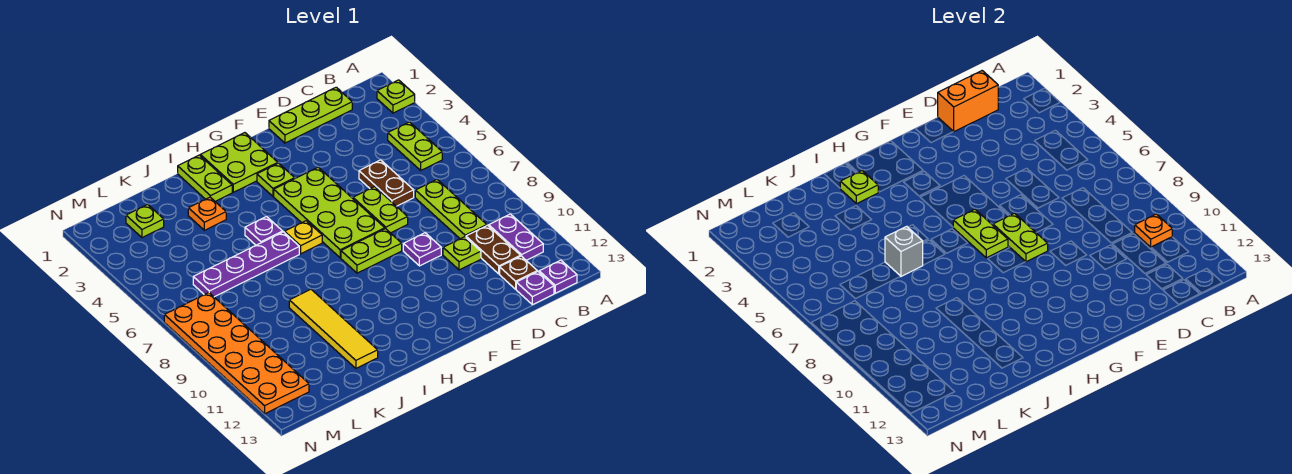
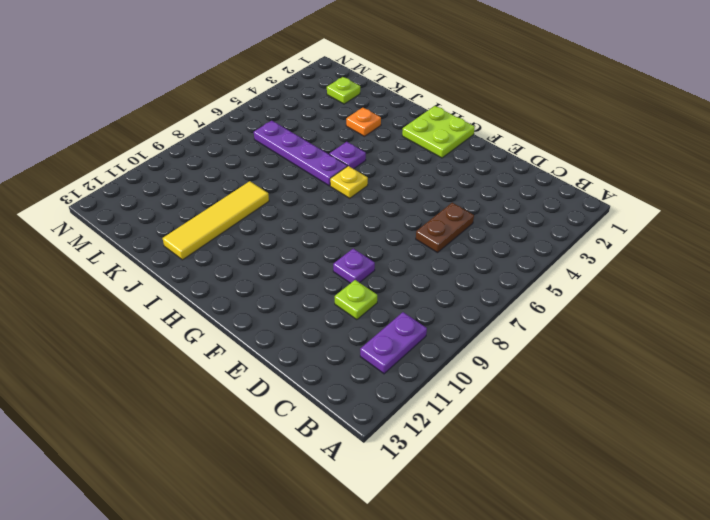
none -> lime plate A2 level 1
none -> lime plate B4:B5 level 1
none -> purple plate B13 level 1
none -> lime plate C1:E1 level 1

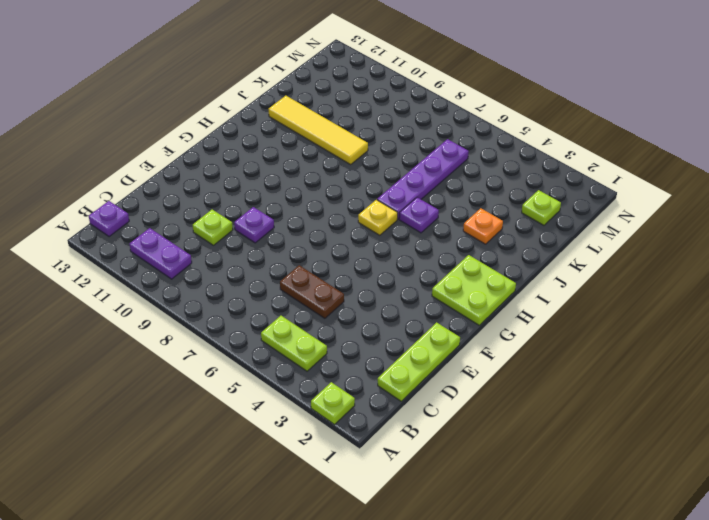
none -> lime plate C7:C9 level 1
none -> brown plate C10:C11 level 1
none -> brown plate C12 level 1
none -> purple plate C13 level 1

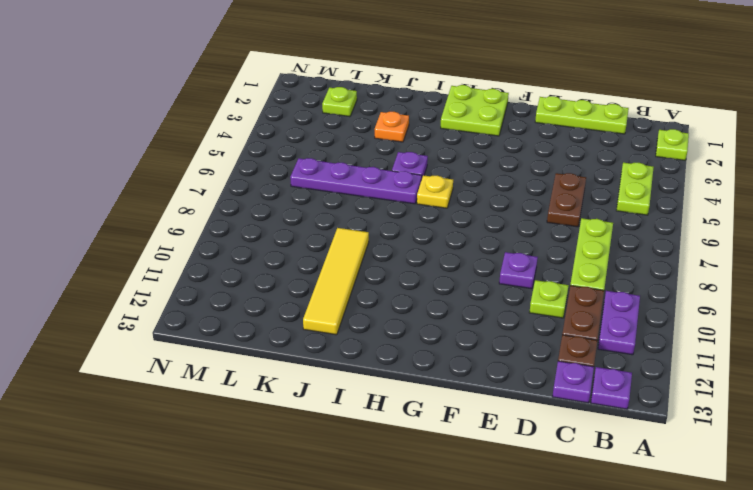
none -> lime plate E6:E7 level 1
none -> lime plate F4:G7 level 1
none -> lime plate F8:G8 level 1
none -> lime plate G3 level 1

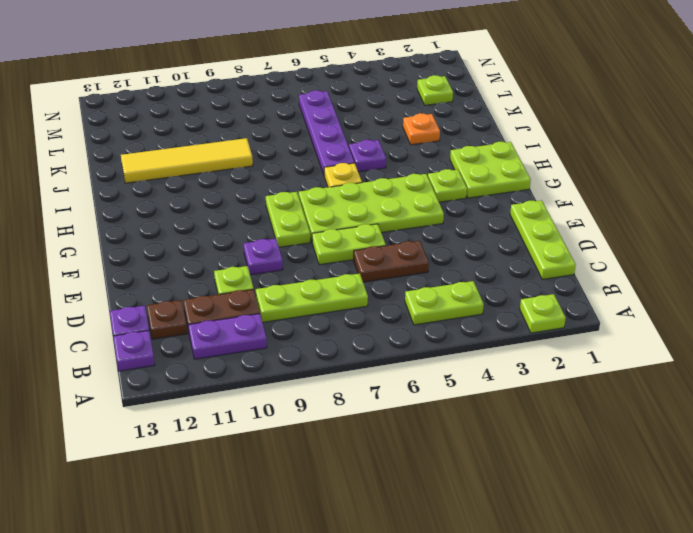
none -> lime plate I1:I2 level 1
none -> orange plate M7:N12 level 1
none -> orange plate B10 level 2
none -> orange brick C1:D1 level 2

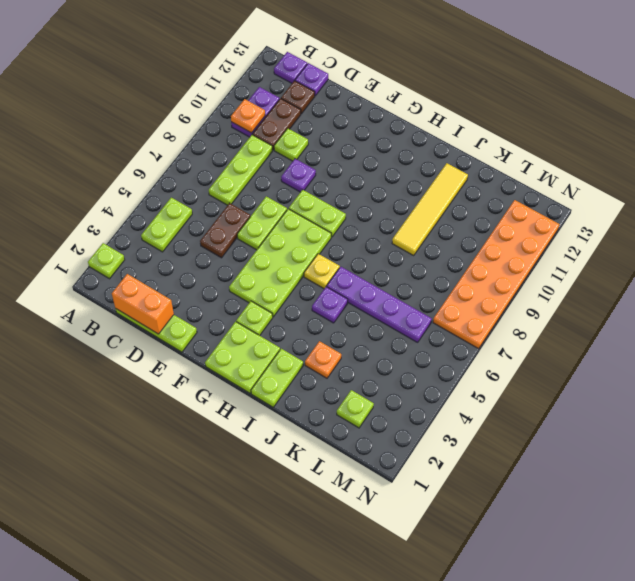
none -> lime plate F7:F8 level 2
none -> lime plate G6:G7 level 2
none -> lime plate I2 level 2
none -> grey brick J6 level 2

